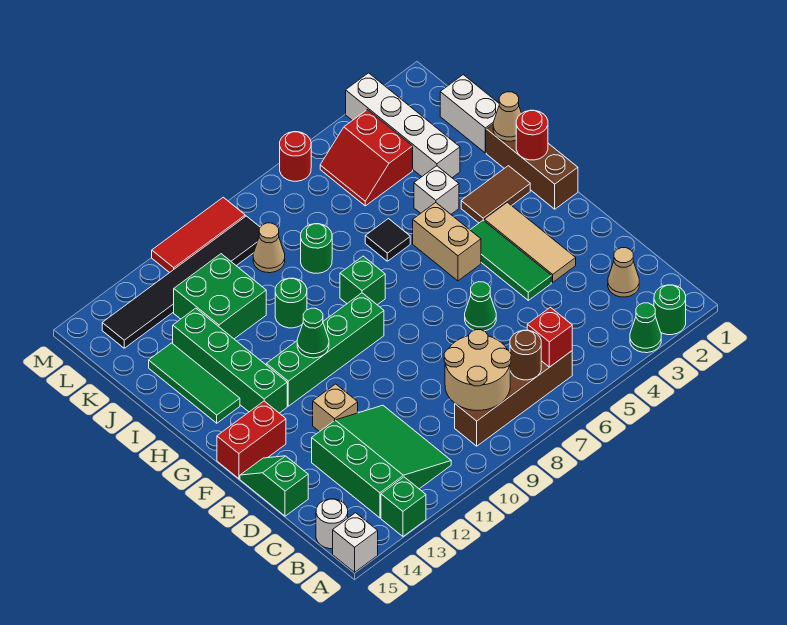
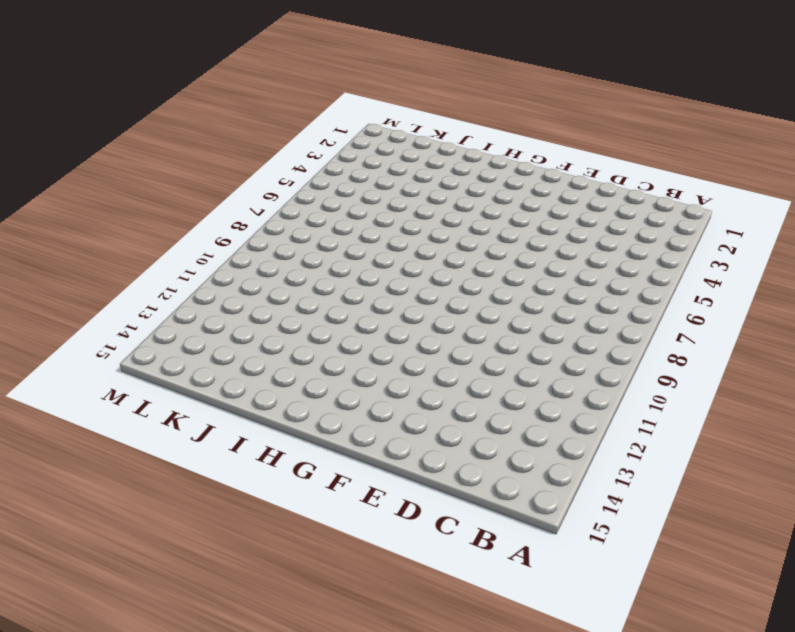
none -> green round brick A2 level 1
none -> green cone A3 level 1
none -> green brick A13 level 1
none -> white brick A15 level 1

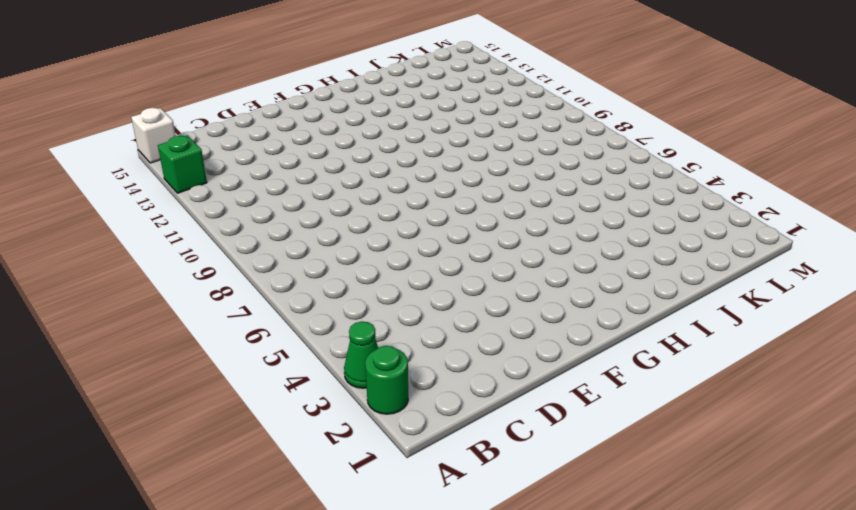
none -> brown brick B6:B9 level 1
none -> green slope B11:D13 level 1 top 13
none -> white round brick B15 level 1
none -> tan cone C2 level 1

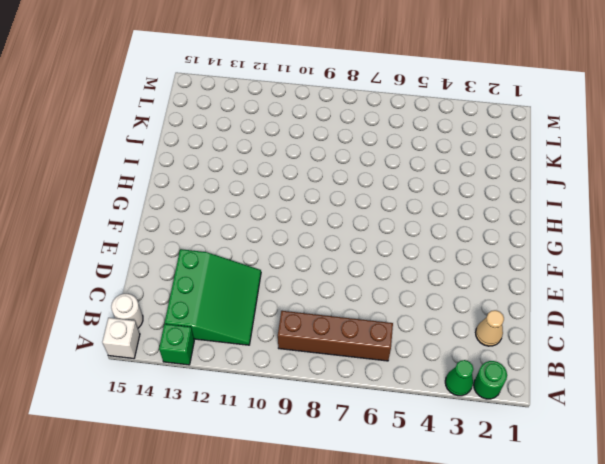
none -> green slope D15:E15 level 1 top D
none -> tan tile E3:G3 level 1
none -> green tile E4:G4 level 1
none -> green cone E6 level 1

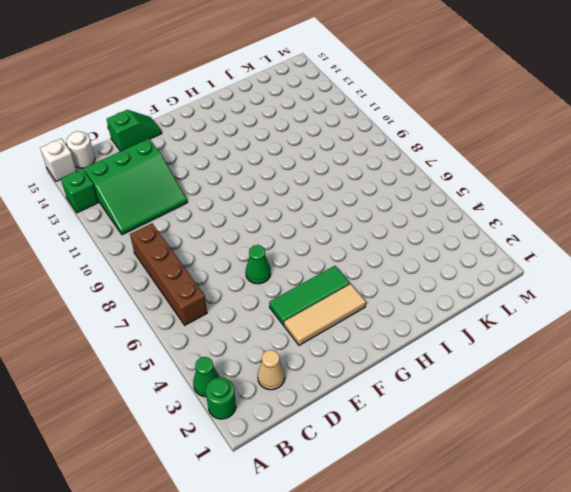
none -> tan brick E12 level 1
none -> red brick F14:F15 level 1
none -> brown brick G1:I1 level 1
none -> tan brick G5:H5 level 1

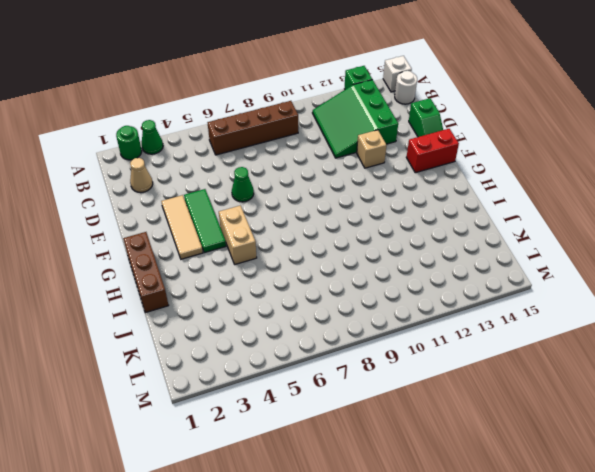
none -> green brick G9:G12 level 1
none -> green brick G13:J13 level 1
none -> brown tile H2:H3 level 1
none -> green brick H8 level 1

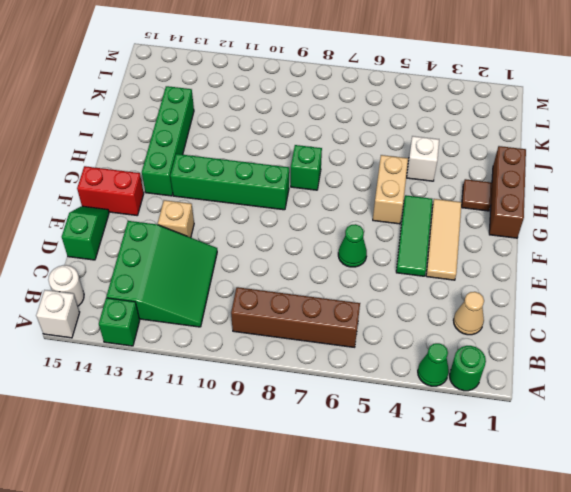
brown tile H2 level 1 -> brown tile H2:H3 level 1
none -> green tile H14:J14 level 1
none -> black tile I6 level 1
none -> green round brick I10 level 1
none -> white brick J1:K1 level 1

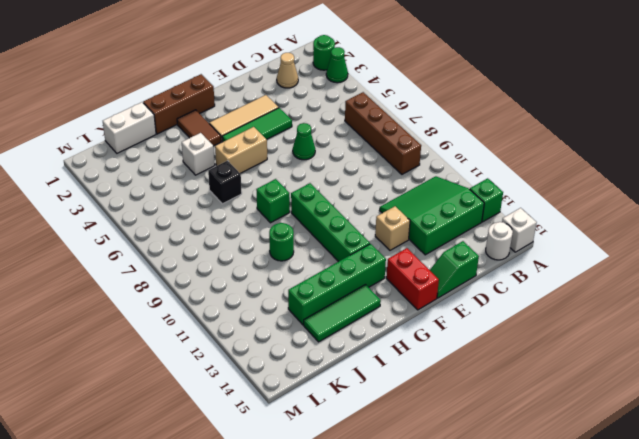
black brick I6 level 1 -> black tile I6 level 1
none -> white brick J3:M3 level 1
none -> green round brick J8 level 1
none -> green brick J11:K12 level 1
none -> red slope K4:L5 level 1 top 4

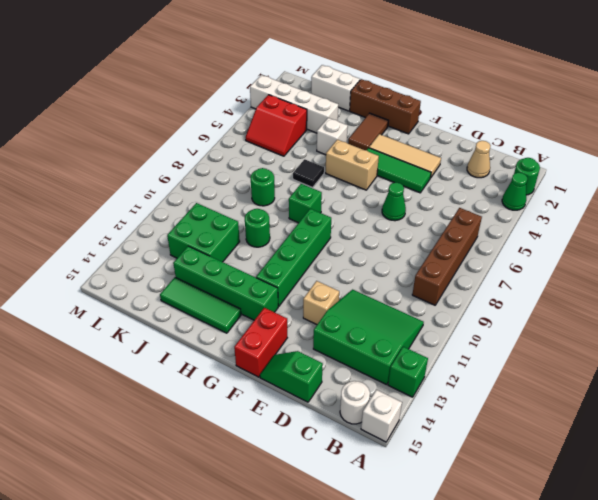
none -> tan cone K9 level 1
none -> black tile L9:L14 level 1
none -> red round brick M6 level 1
none -> red tile M9:M11 level 1

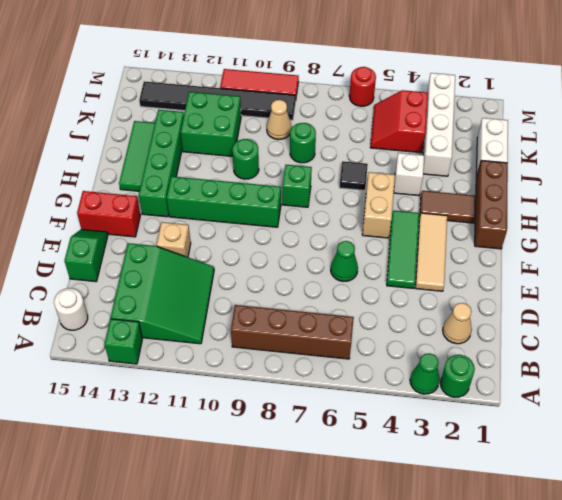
none -> white brick A15 level 1
none -> red brick B6 level 2
none -> brown round brick B7 level 2
none -> tan round brick B8:C9 level 2

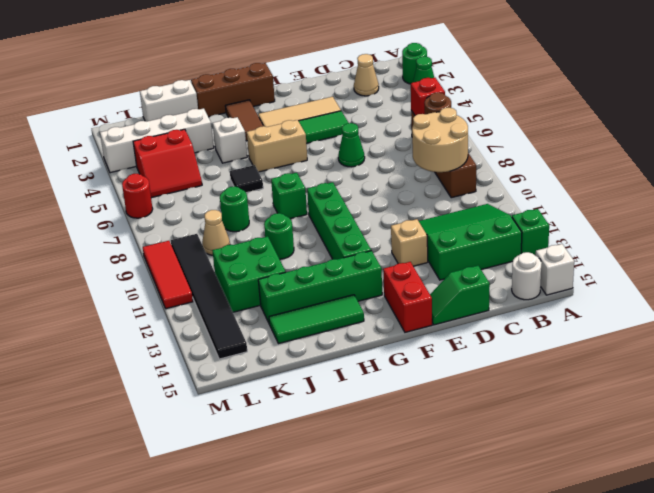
none -> green cone G11 level 2
none -> red round brick H1 level 2
none -> tan cone I1 level 2

